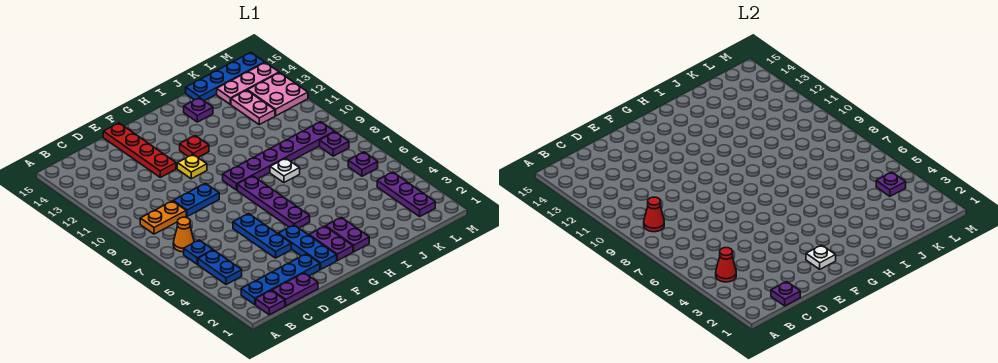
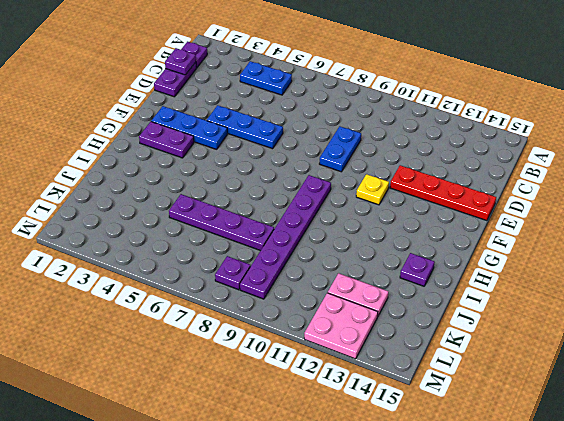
purple plate J5:J8 level 1 -> purple plate G5:G8 level 1
none -> blue plate B2:E2 level 1
none -> blue plate B6 level 1
none -> orange cone B7 level 1
none -> orange plate B9:C9 level 1

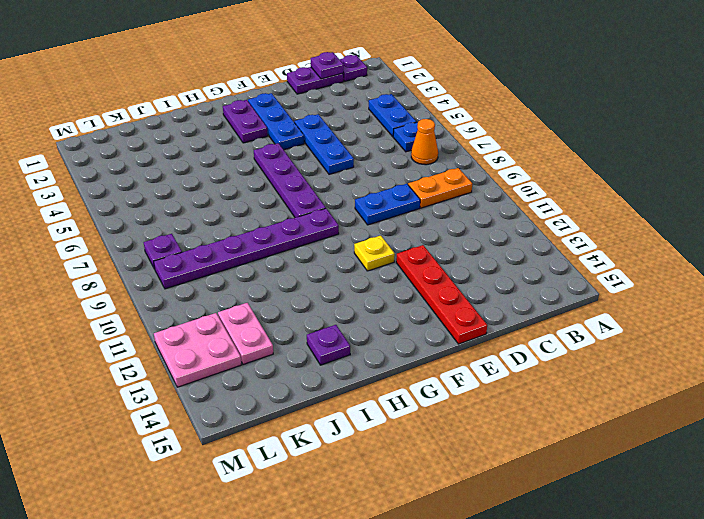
none -> blue plate B2:E2 level 1
none -> red plate G12 level 1
none -> purple plate H2:H3 level 1
none -> white plate I8 level 1

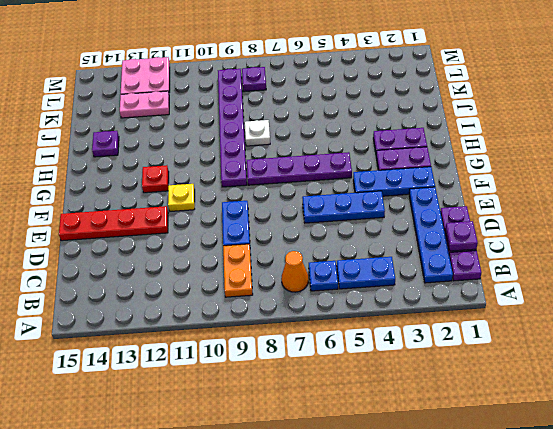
none -> blue plate J15:M15 level 1
none -> pink plate K14:M14 level 1
none -> purple plate L2:L4 level 1
none -> purple plate L6 level 1

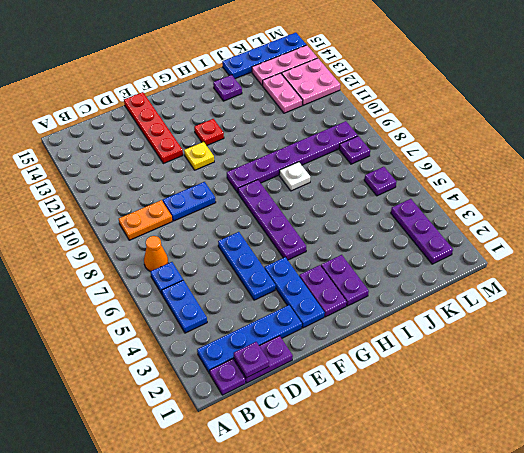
none -> red cone B4 level 2
none -> red cone B9 level 2
none -> white plate F2 level 2
none -> purple plate L4 level 2

